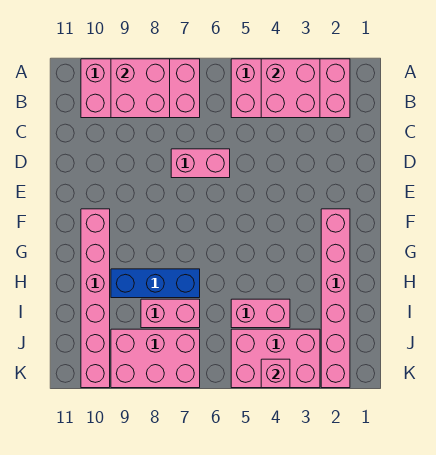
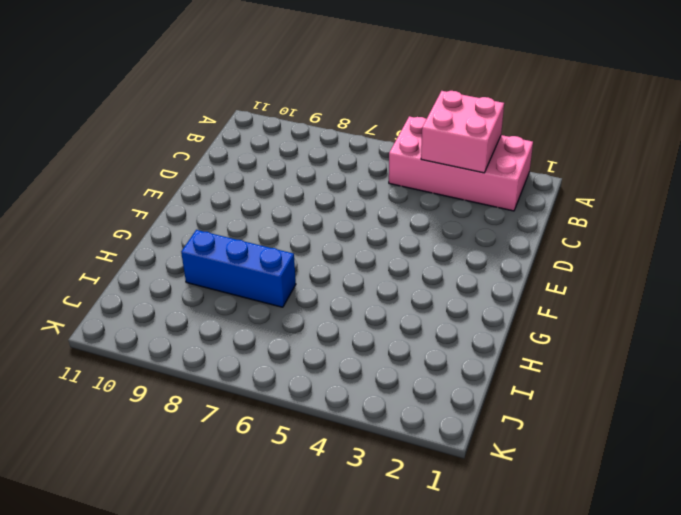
none -> pink brick A7:B10 level 1
none -> pink brick D6:D7 level 1
none -> pink brick F2:K2 level 1

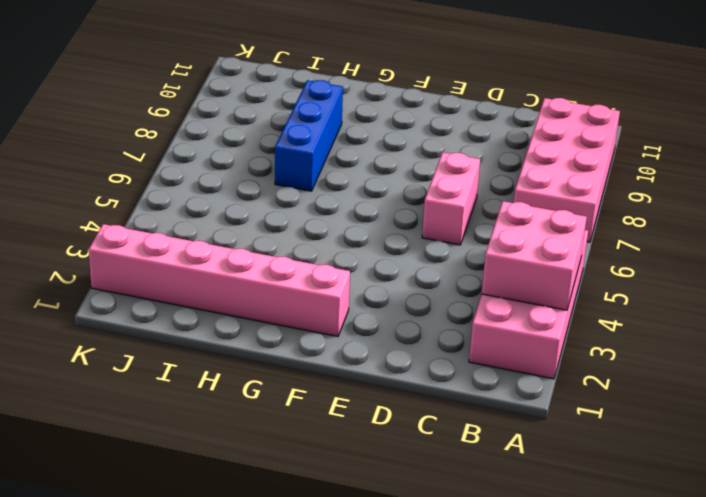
none -> pink brick F10:K10 level 1
none -> pink brick I4:I5 level 1
none -> pink brick I7:I8 level 1

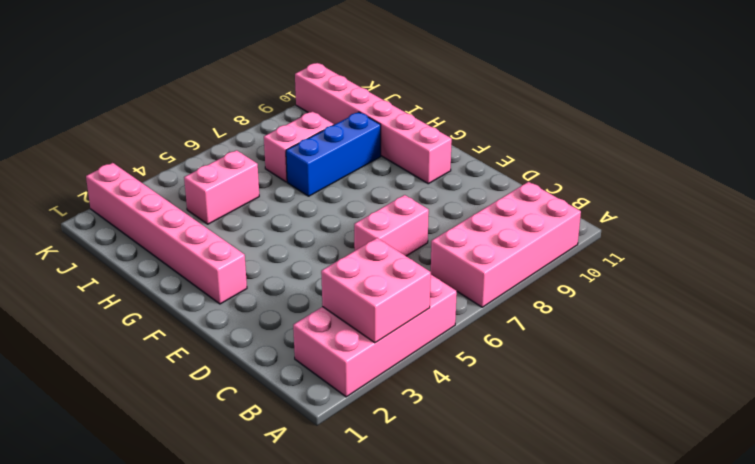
none -> pink brick J3:K5 level 1
none -> pink brick J7:K9 level 1
none -> pink brick A8:B9 level 2

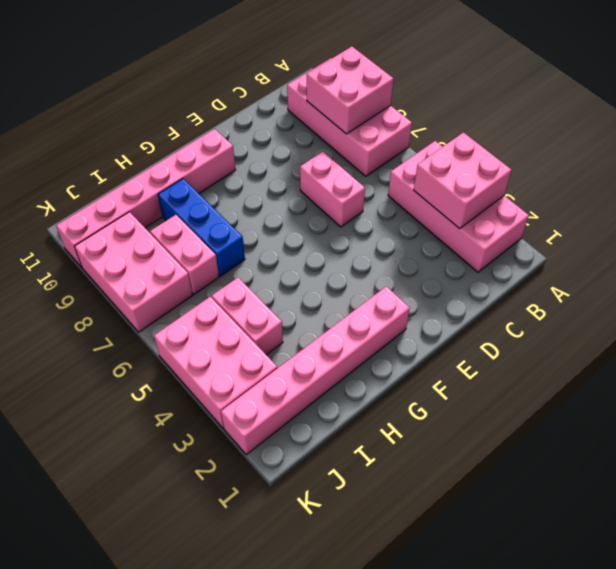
none -> pink brick K4 level 2

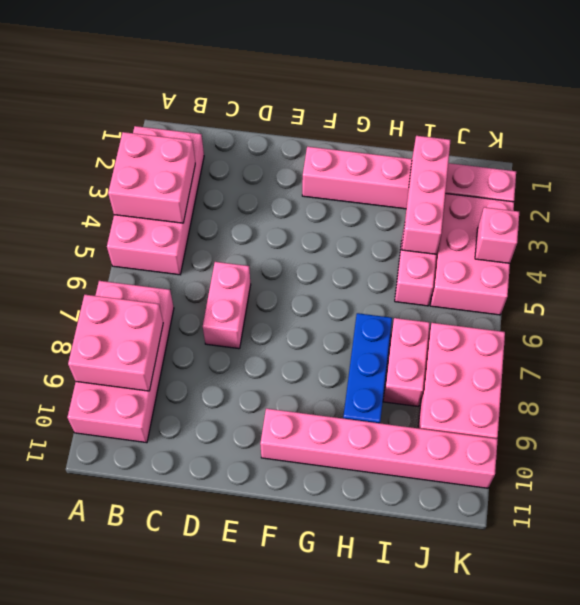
pink brick I2:I4 level 2 -> none

